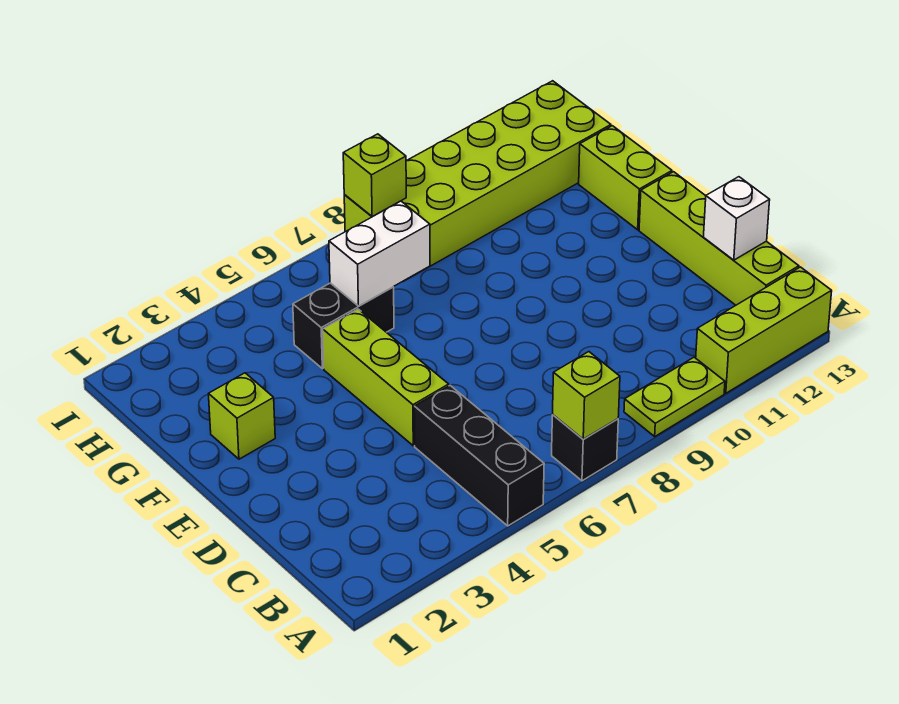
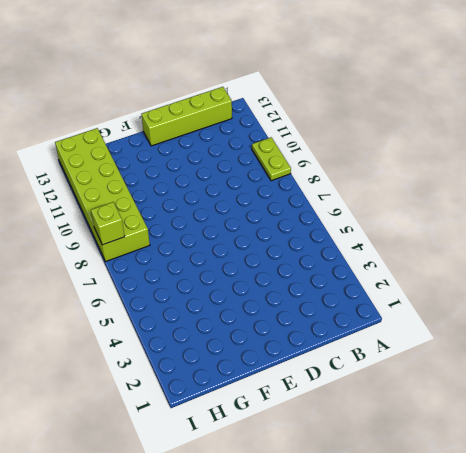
none -> black brick A5:C5 level 1
none -> black brick A7 level 1
none -> lime brick A11:A13 level 1

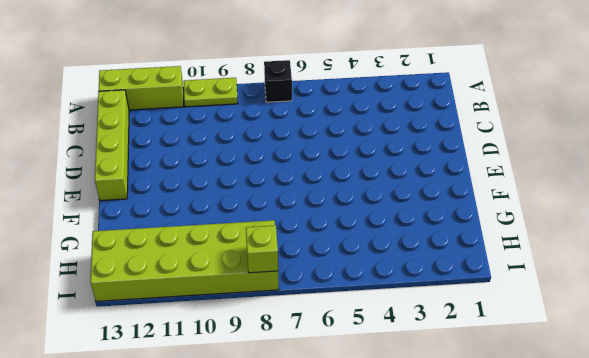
none -> black brick A5:C5 level 1
none -> lime brick D5:F5 level 1
none -> lime brick F2 level 1

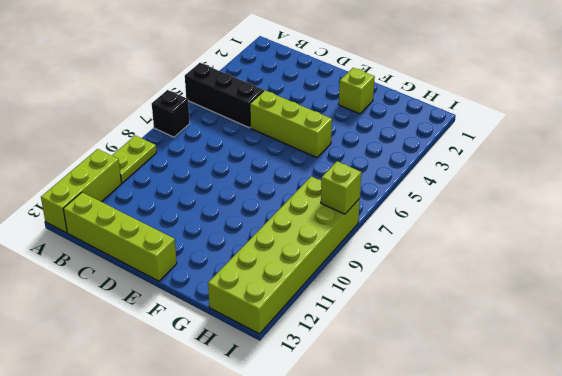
none -> lime brick F13:G13 level 1
none -> black brick G5:G6 level 1
none -> lime brick A7 level 2

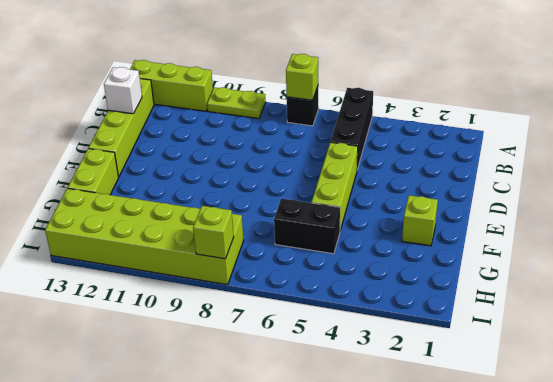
none -> white brick G6:G7 level 2

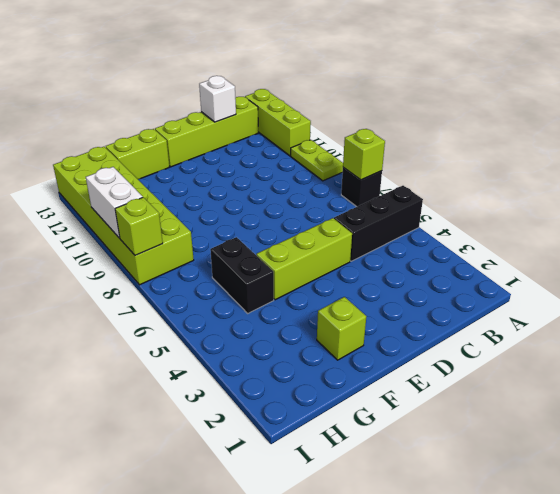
white brick I9:I10 level 2 -> white brick G6:G7 level 2

